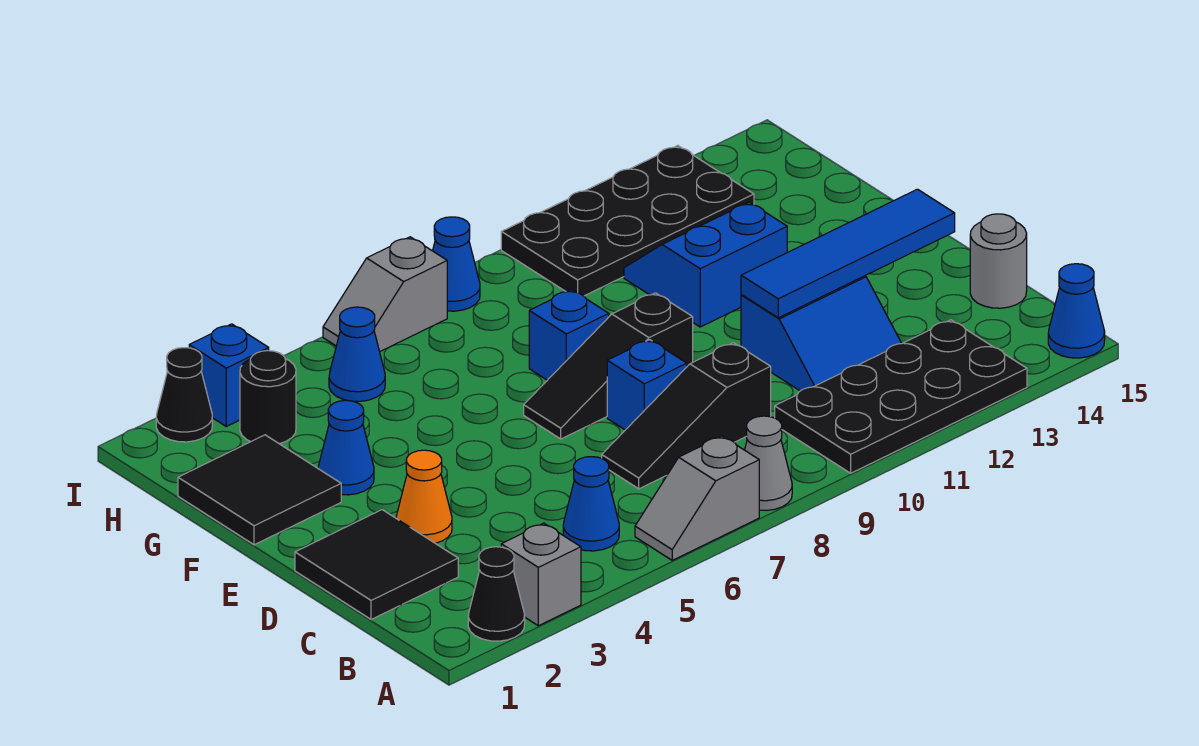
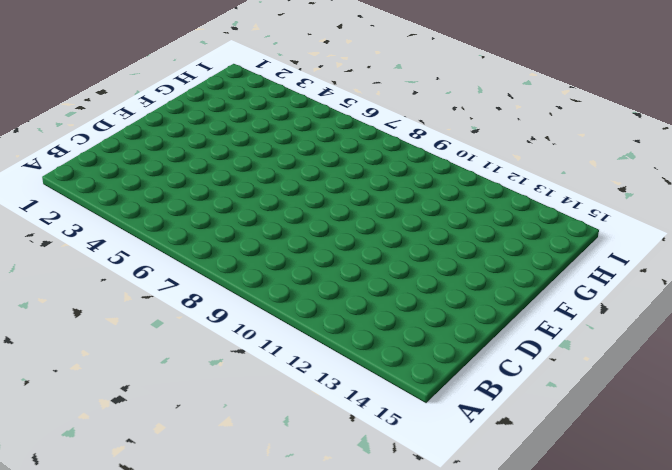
none -> black cone A2 level 1
none -> grey brick A3 level 1
none -> grey slope A6:A7 level 1 top 7

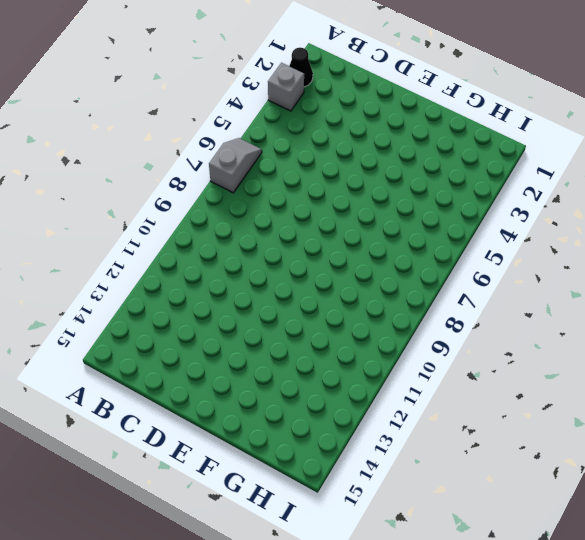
none -> grey cone A8 level 1
none -> black plate A10:B13 level 1
none -> blue cone A15 level 1

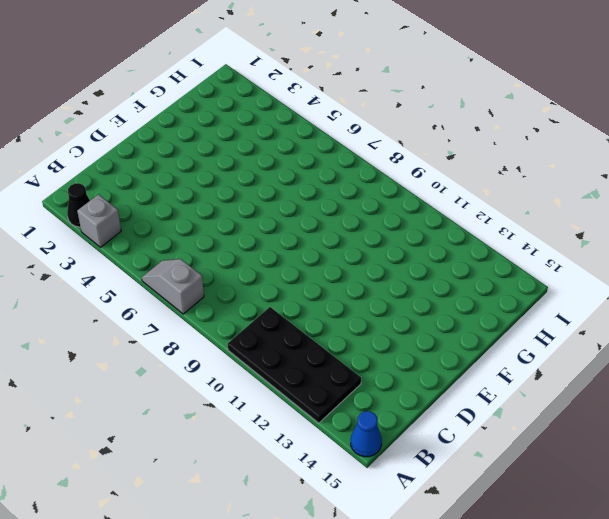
none -> grey cone A8 level 1
none -> blue cone B5 level 1
none -> black tile C1:D2 level 1

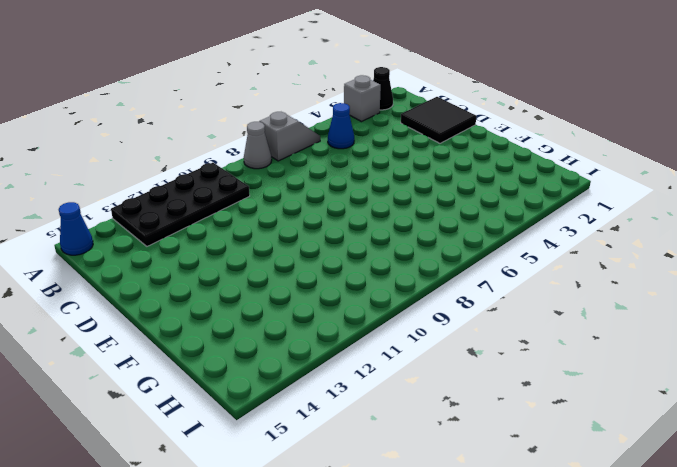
none -> black slope C7:C9 level 1 top 9
none -> blue slope C11:D12 level 1 top D
none -> grey round brick C15 level 1

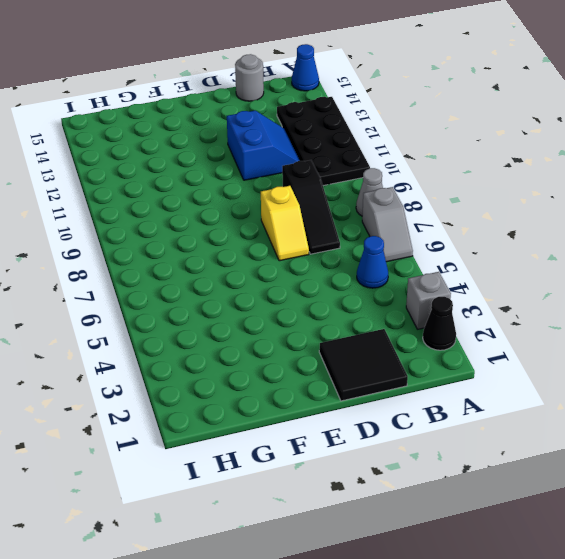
yellow slope D7:D8 level 1 top 8 -> blue brick D8 level 1
none -> orange cone D3 level 1
none -> black slope E7:E9 level 1 top 9
none -> black tile F1:G2 level 1

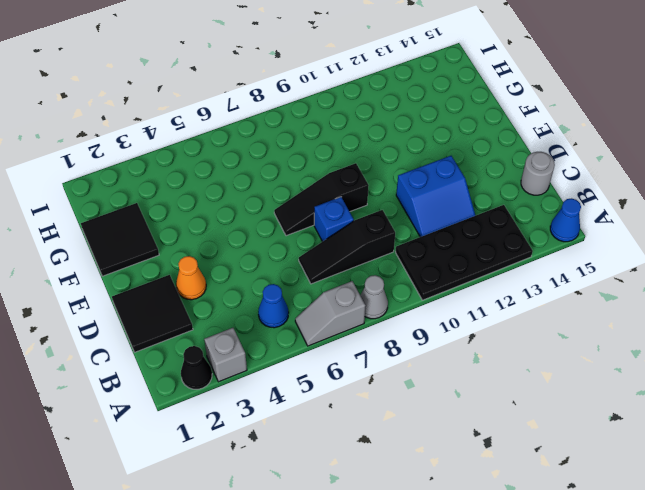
none -> blue cone F3 level 1
none -> blue brick F8 level 1
none -> blue slope F11:G12 level 1 top F

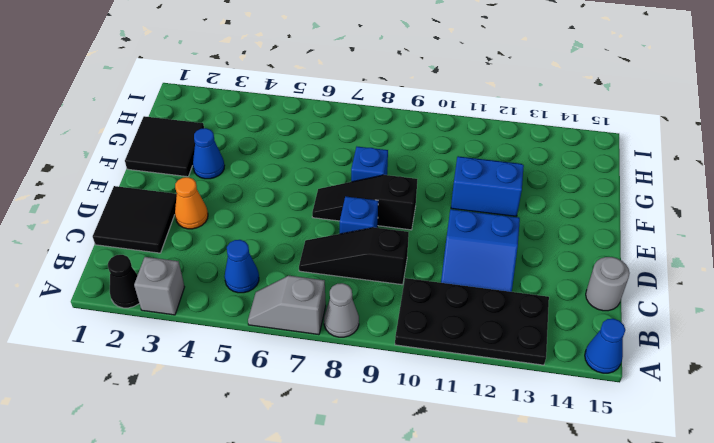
none -> black round brick H3 level 1
none -> blue cone H5 level 1
none -> black plate H10:I13 level 1

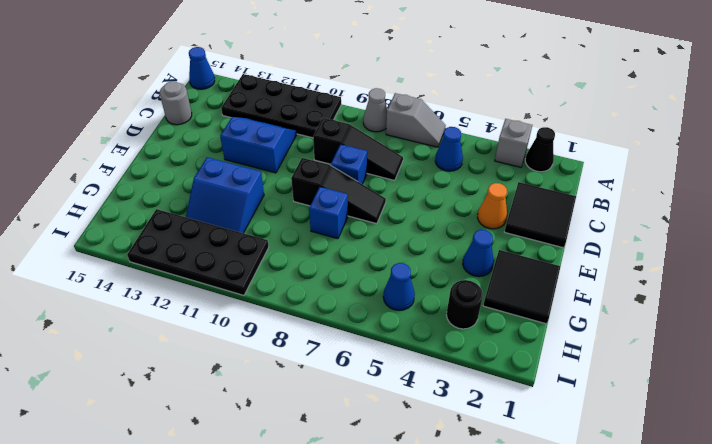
none -> black cone I2 level 1
none -> blue brick I3 level 1
none -> grey slope I6:I7 level 1 top 7

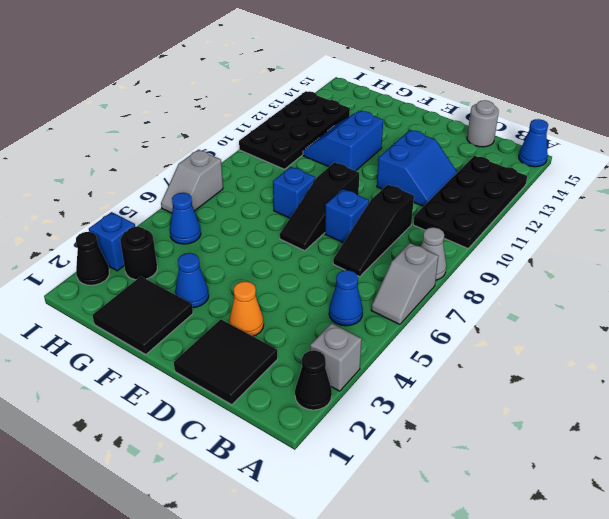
none -> blue cone I8 level 1
none -> blue tile D11:D14 level 2

